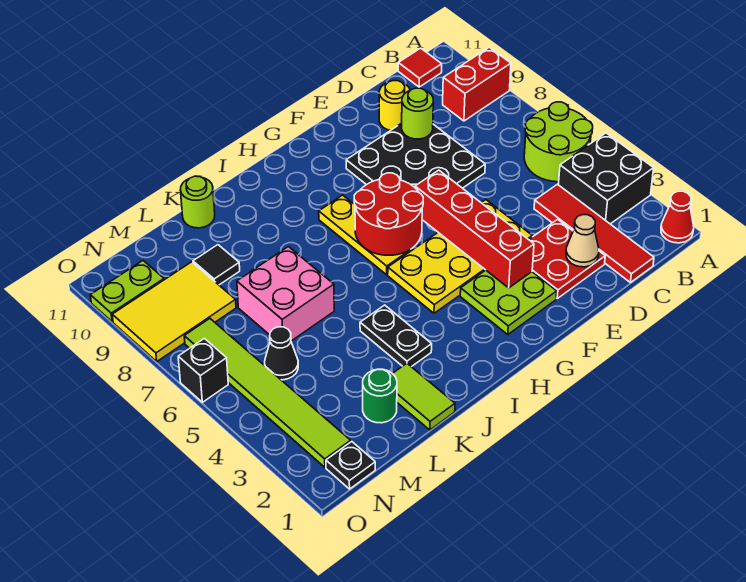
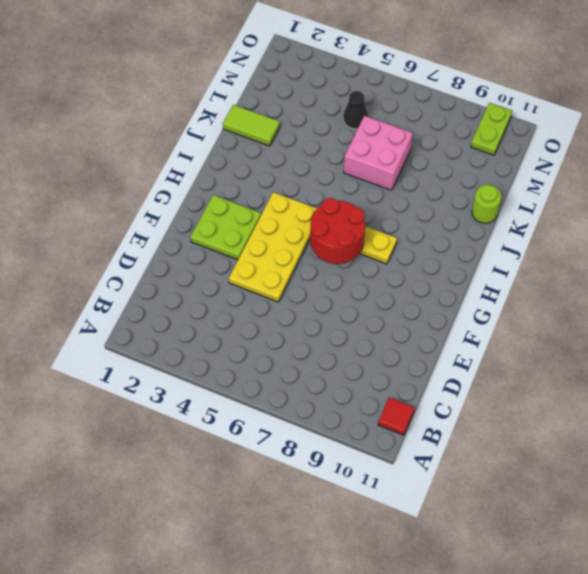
none -> red cone A1 level 1
none -> black brick A3:B4 level 1
none -> lime round brick A5:B6 level 1

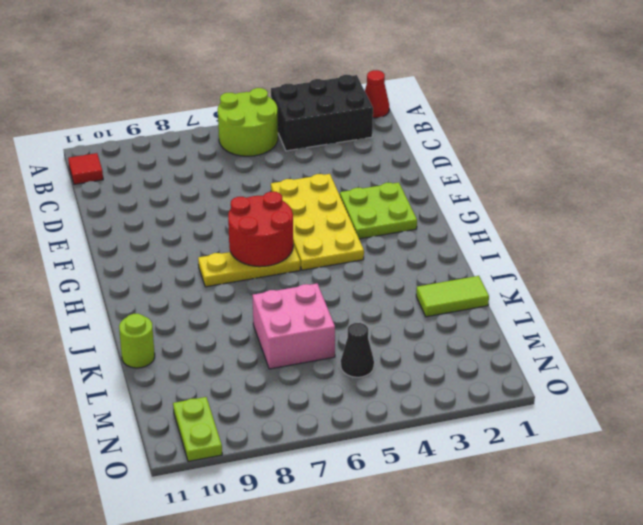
black brick A2:B4 level 1 -> black brick A3:B4 level 1
none -> red brick A9:B9 level 1
none -> red tile C1:C4 level 1
none -> red plate D2:E3 level 1

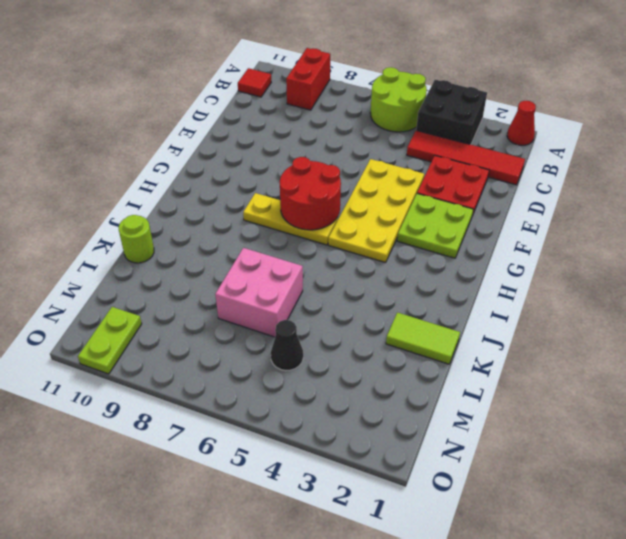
none -> black plate D7:F9 level 1
none -> yellow round brick D10 level 1
none -> black plate J3:J4 level 1

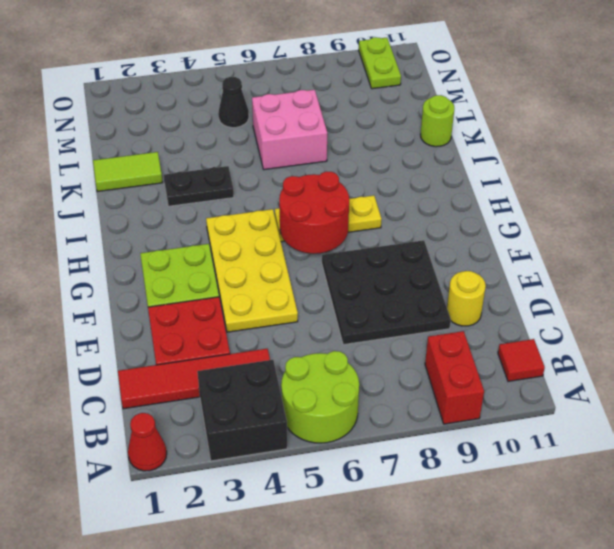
none -> green round brick L2 level 1
none -> black tile L9 level 1
none -> yellow tile M8:O9 level 1

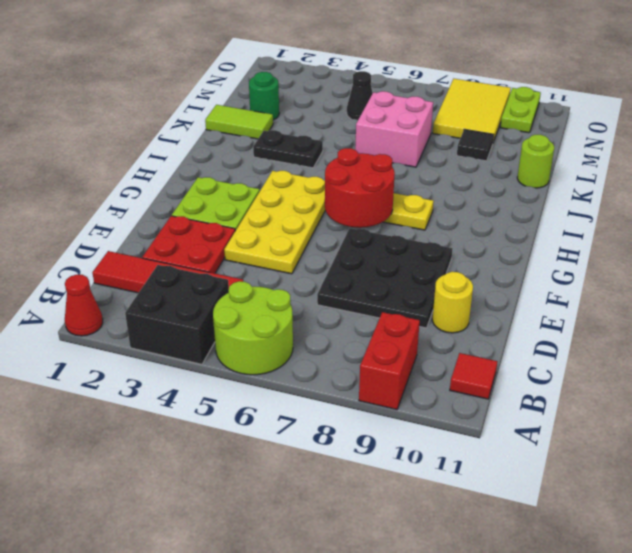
none -> black plate N1 level 1
none -> lime tile N2:N7 level 1
none -> black brick O6 level 1

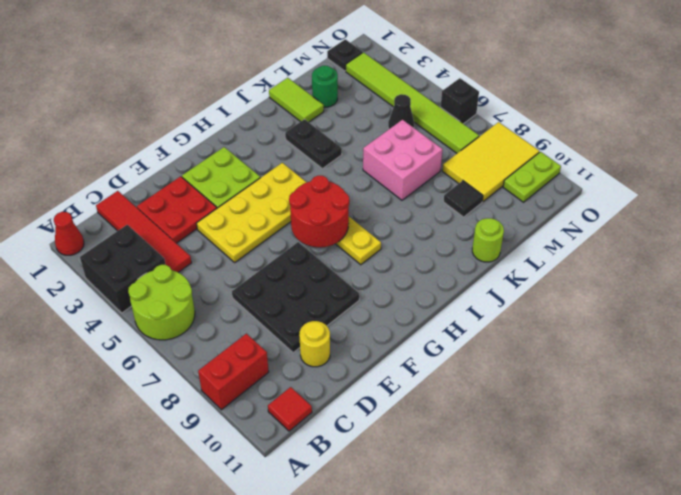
none -> tan cone D2 level 2
none -> lime round brick D9 level 2
none -> red brick F3:F6 level 2

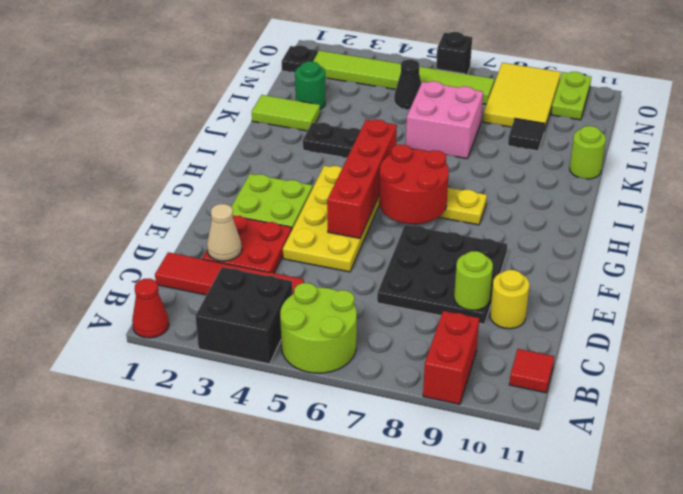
red brick F5:I5 level 2 -> red brick F3:F6 level 2

